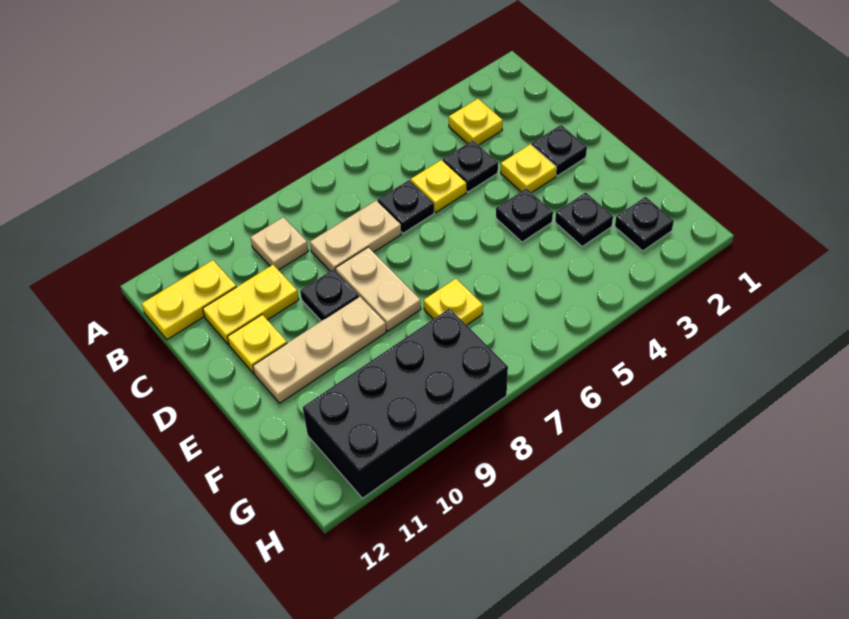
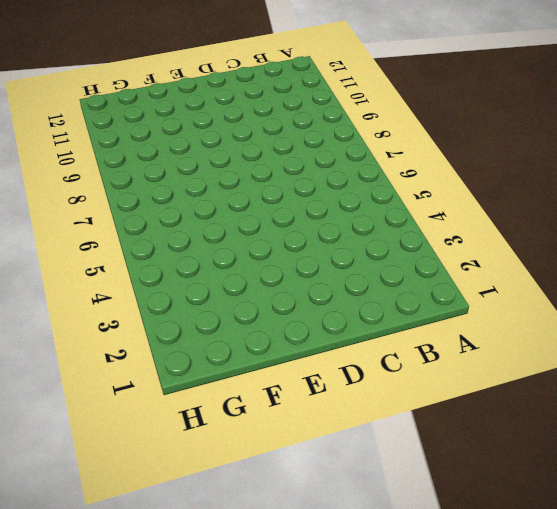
none -> yellow plate B3 level 1
none -> tan plate B9 level 1
none -> yellow plate B11:B12 level 1

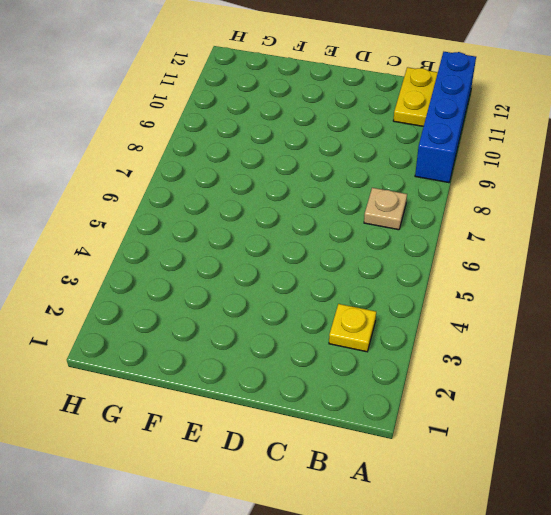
blue brick A9:A12 level 1 -> none
tan plate B7 level 1 -> tan plate B9 level 1
none -> black plate C4 level 1
none -> yellow plate C5 level 1
none -> black plate C6 level 1

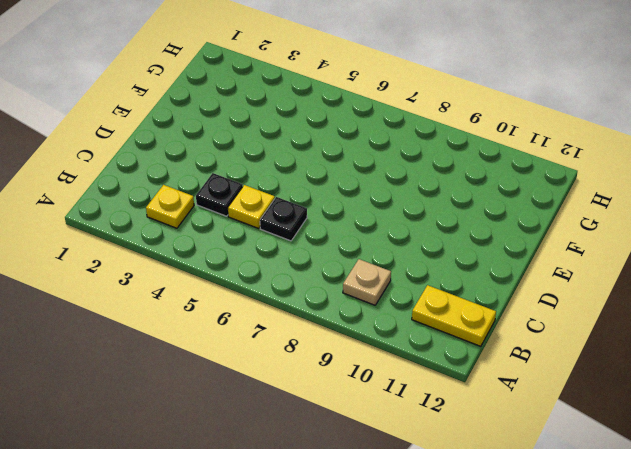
none -> tan plate C7:C8 level 1
none -> yellow plate C10:C11 level 1
none -> black plate D2 level 1

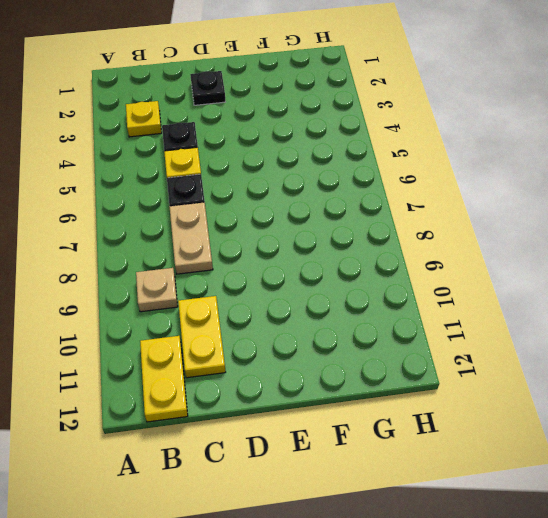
none -> yellow plate D3 level 1
none -> tan plate D8:E8 level 1
none -> black plate D9 level 1

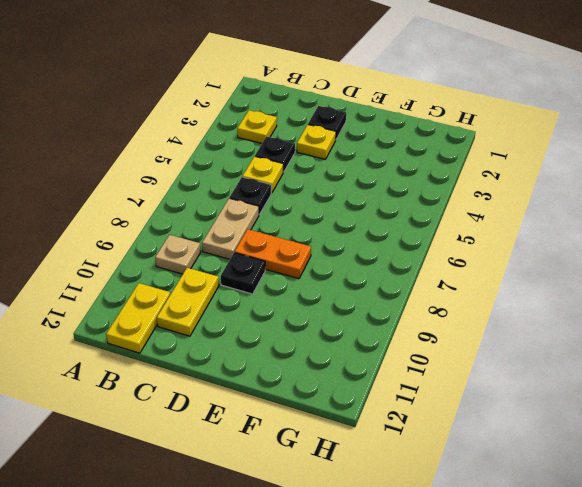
orange plate D8:E8 level 1 -> tan plate D8:E8 level 1
none -> yellow plate D11 level 1
none -> black plate E4 level 1
none -> tan plate E9:E11 level 1

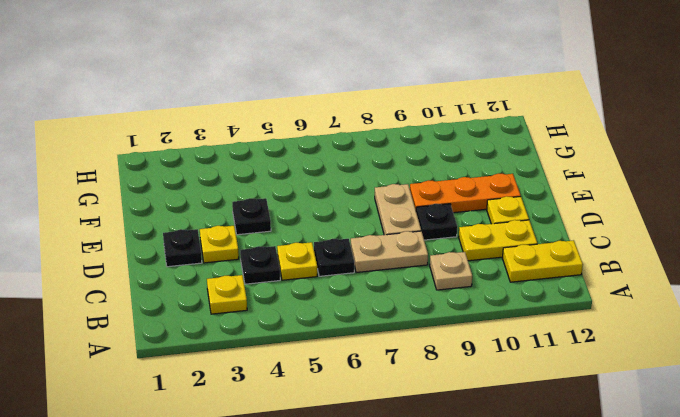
orange plate E9:E11 level 1 -> tan plate E9:E11 level 1
none -> black plate F3 level 1
none -> yellow plate F7 level 1
none -> black plate G2 level 1

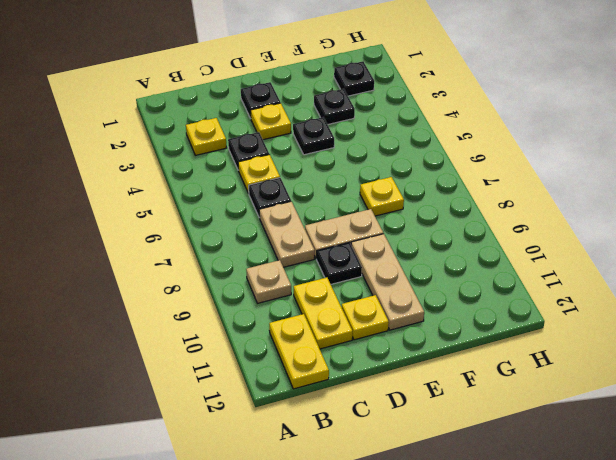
none -> black brick G8:H11 level 1

